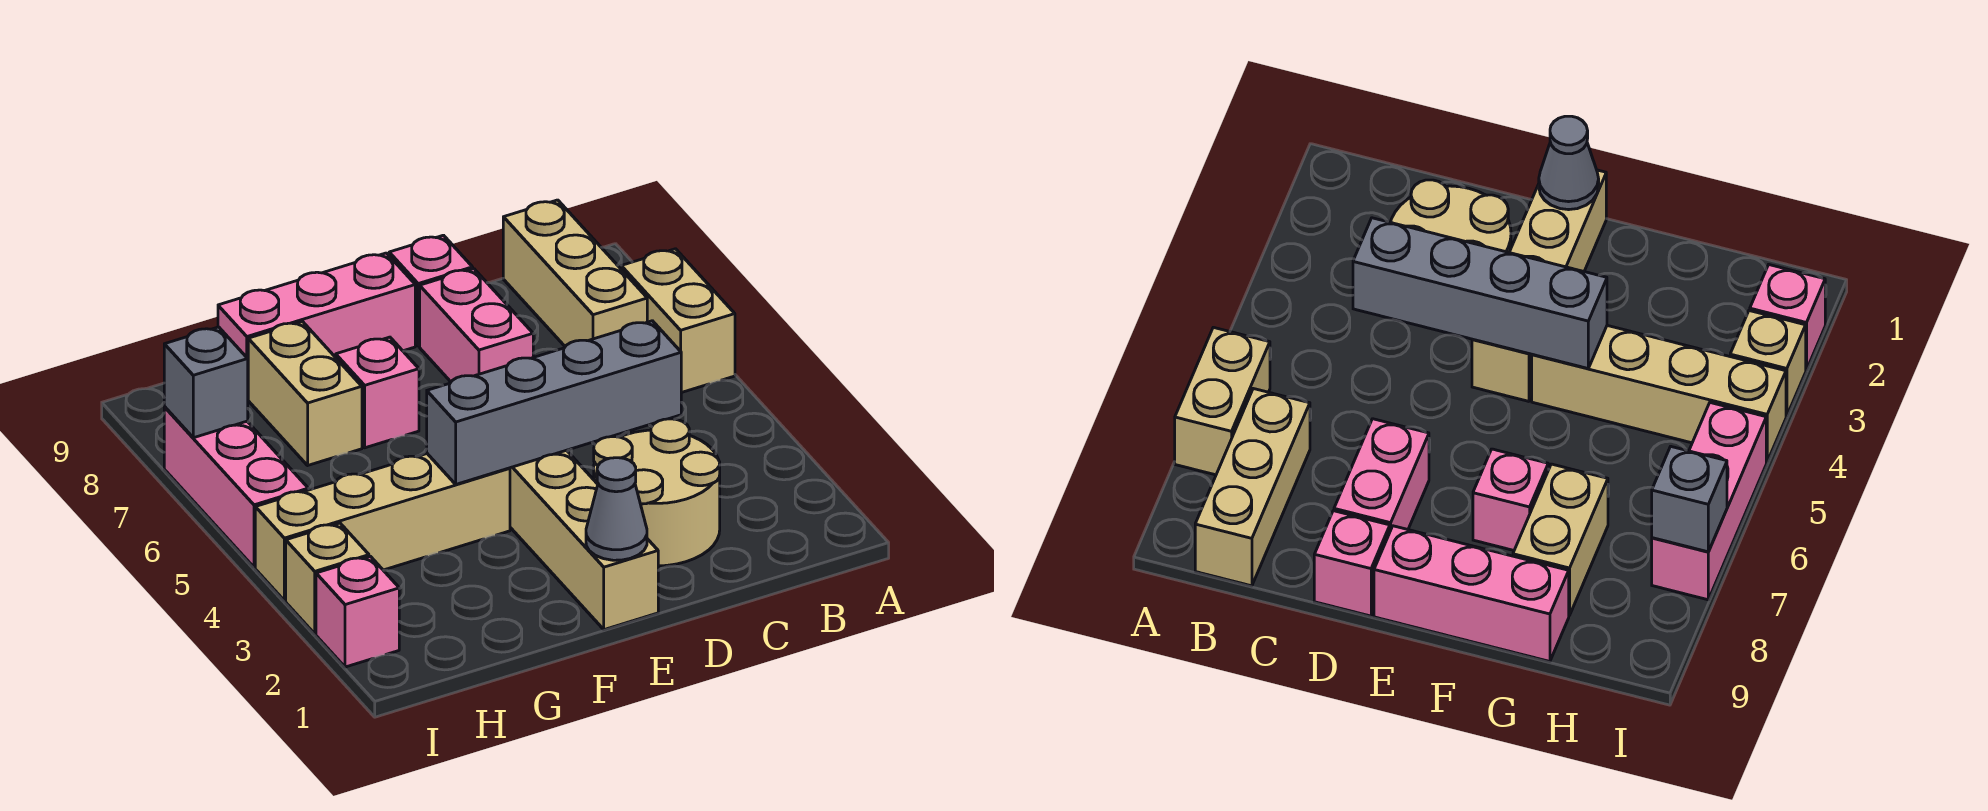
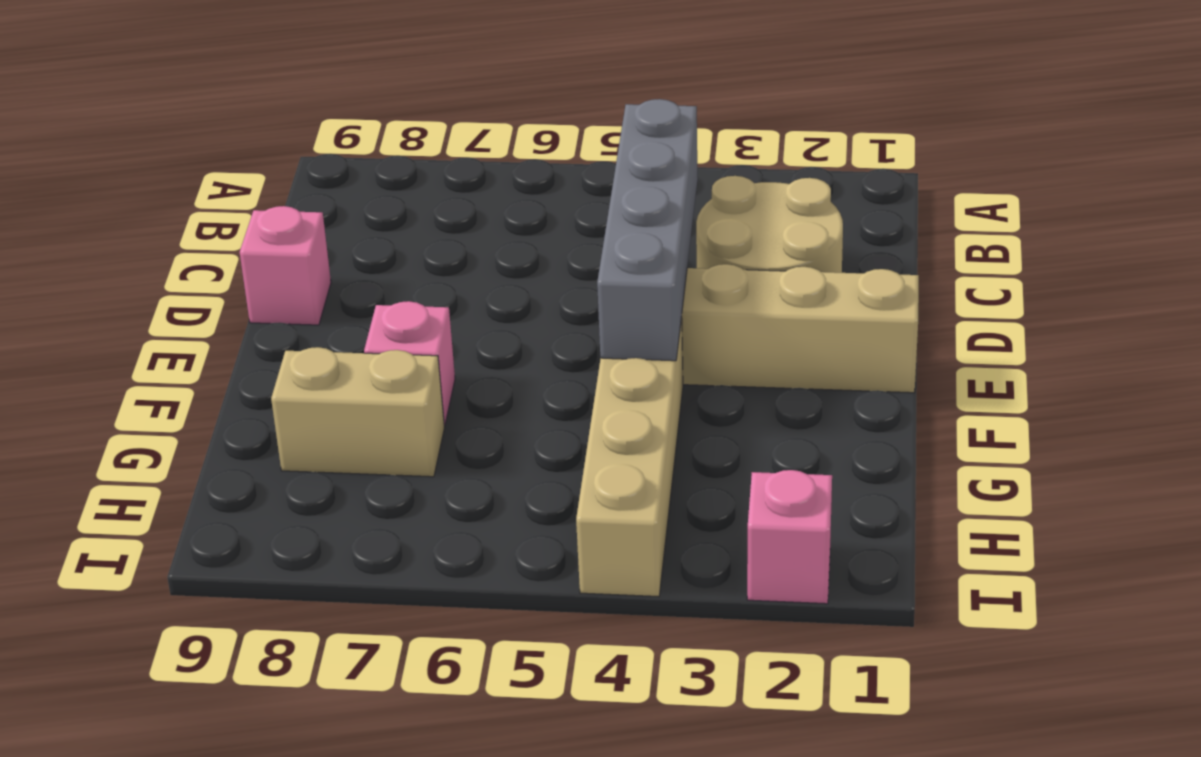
none -> tan brick A6:A7 level 1
none -> tan brick B7:B9 level 1
none -> pink brick D7:D8 level 1

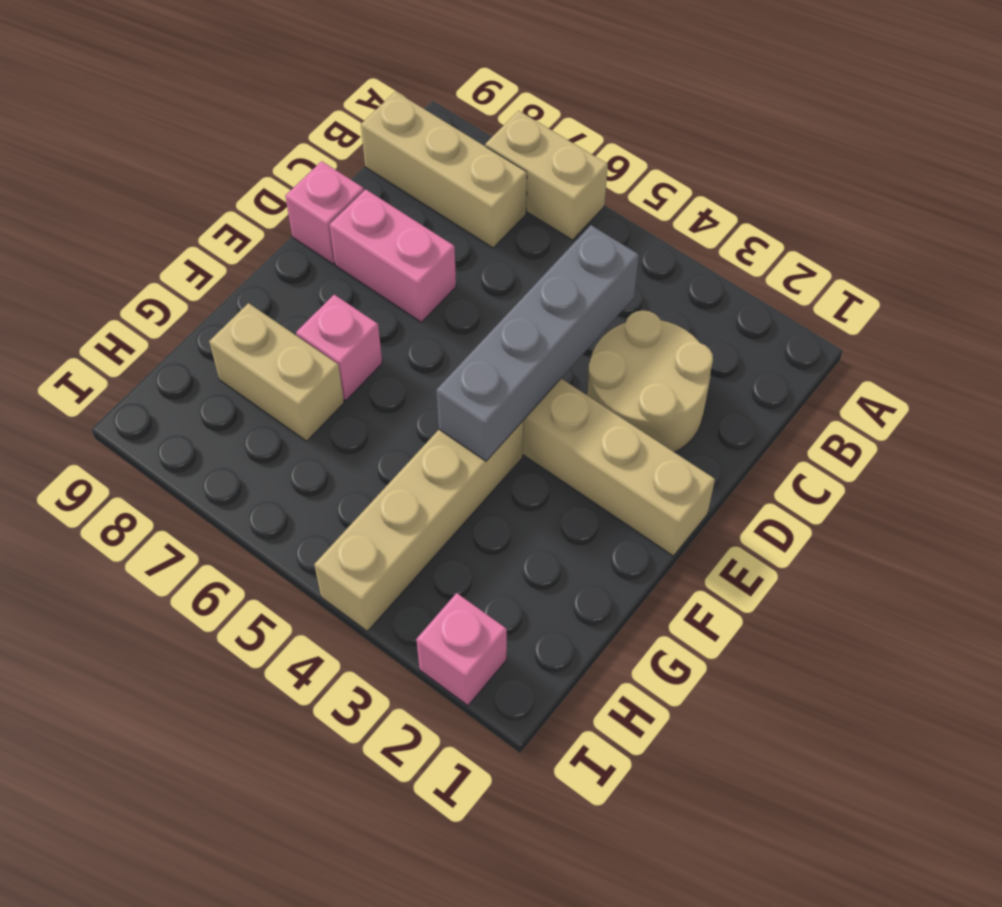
none -> pink brick E9:G9 level 1
none -> tan brick I3 level 1
none -> pink brick I5:I7 level 1

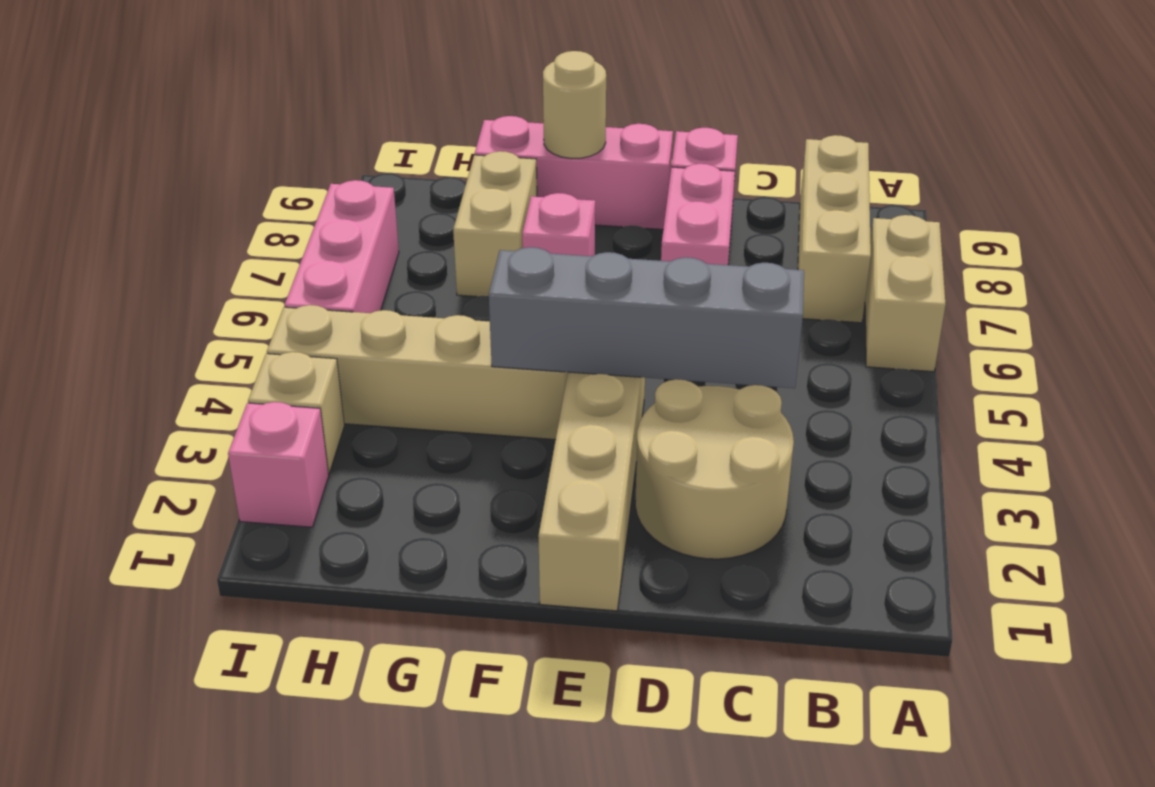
tan round brick F9 level 2 -> none
none -> grey cone E1 level 2
none -> grey brick I7 level 2

